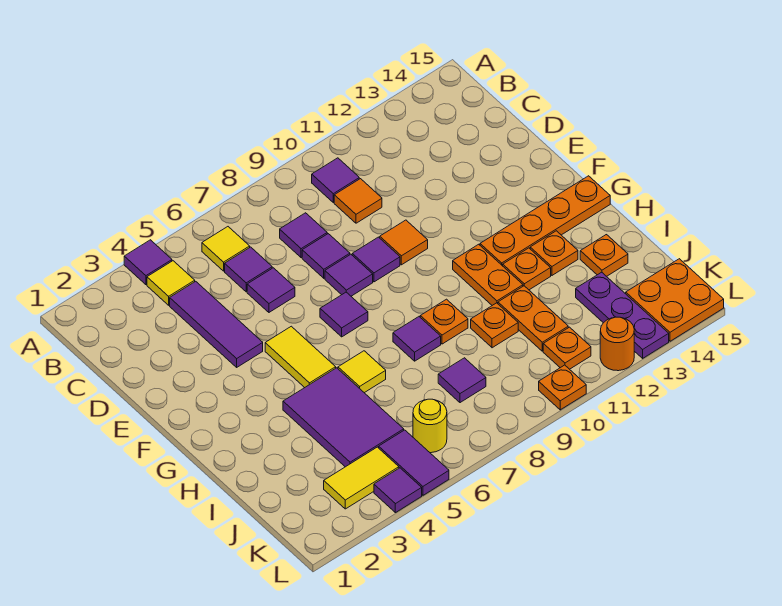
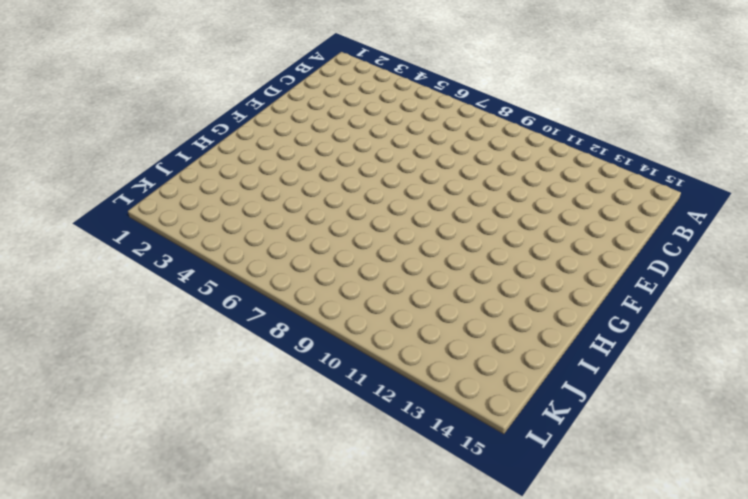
none -> purple tile A4 level 1
none -> yellow tile B4 level 1
none -> yellow tile B6 level 1
none -> purple tile B10 level 1

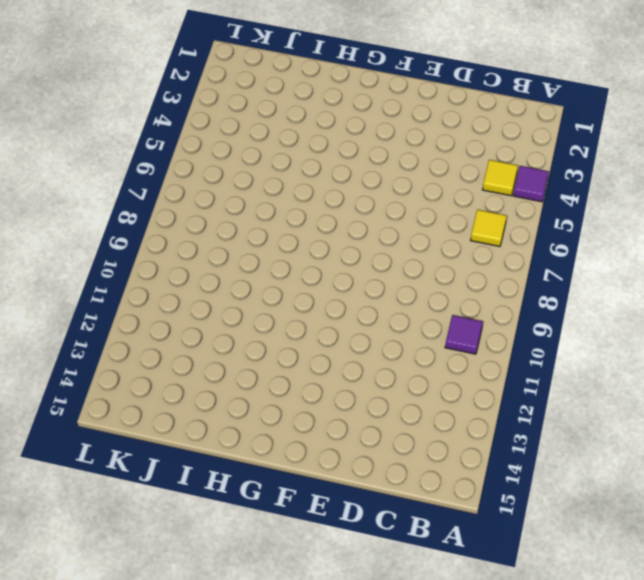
none -> purple tile C4:E4 level 1
none -> purple tile C6 level 1
none -> purple tile C8 level 1
none -> orange tile C10 level 1

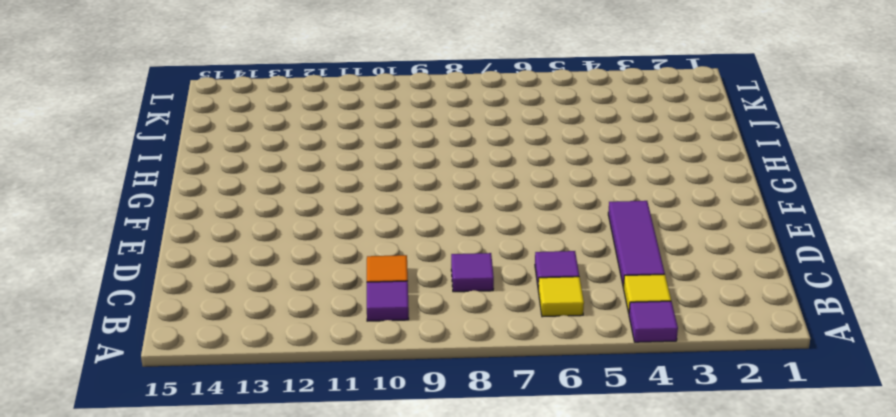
none -> purple tile D6 level 1
none -> purple tile D8 level 1
none -> purple tile E8 level 1
none -> purple tile E9 level 1

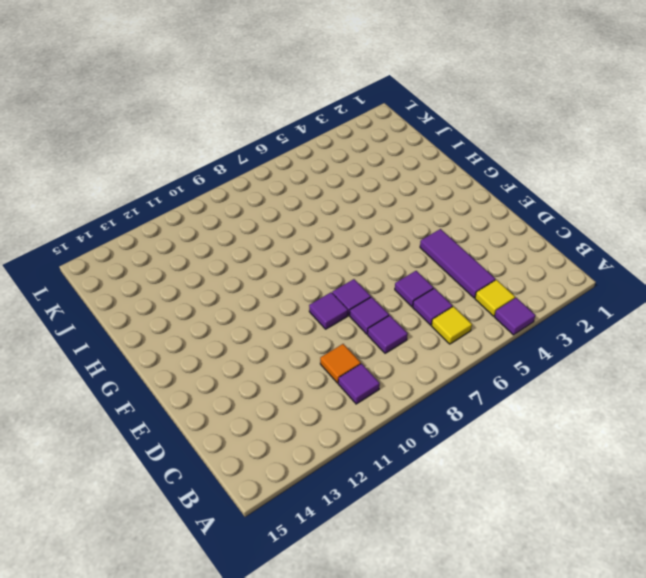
none -> orange tile E10 level 1
none -> yellow tile F5:G5 level 1
none -> purple tile F7 level 1
none -> orange plate G11:H11 level 1

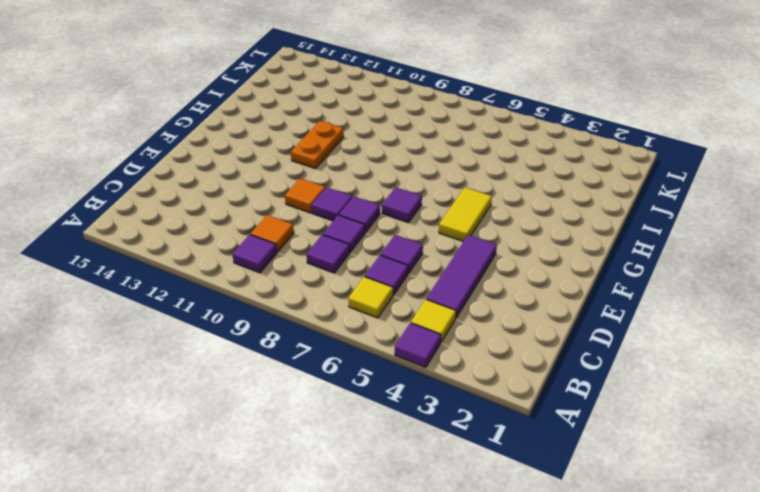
none -> orange plate G12:G15 level 1
none -> purple tile H4:J5 level 1
none -> yellow tile H6 level 1
none -> purple tile H8 level 1

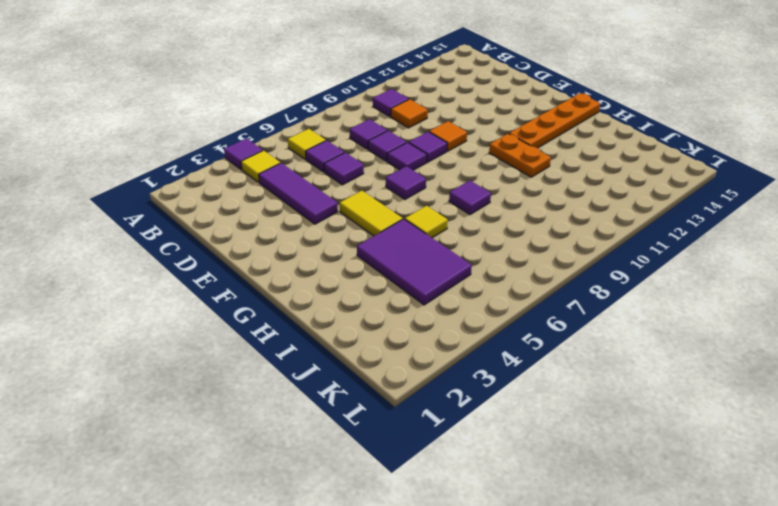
none -> orange plate H9 level 1
none -> orange plate H12 level 1
none -> orange plate H13 level 1
none -> orange plate I10 level 1

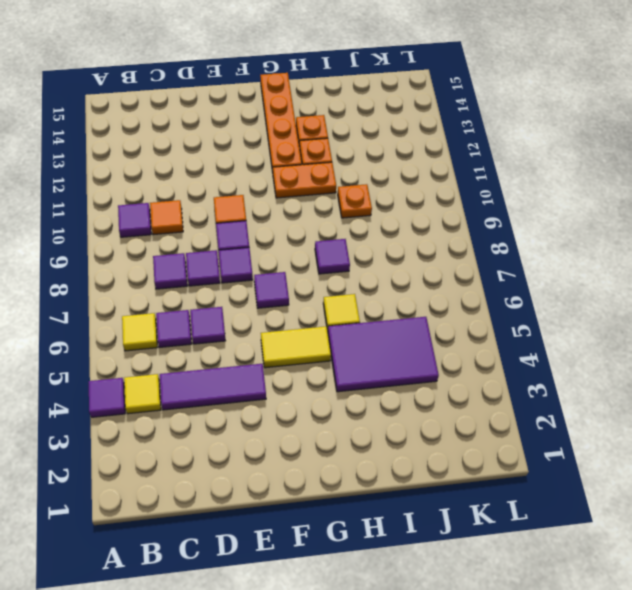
none -> orange plate H9 level 1
none -> orange plate I11:J11 level 1
none -> orange plate I14 level 1
none -> purple tile J8 level 1

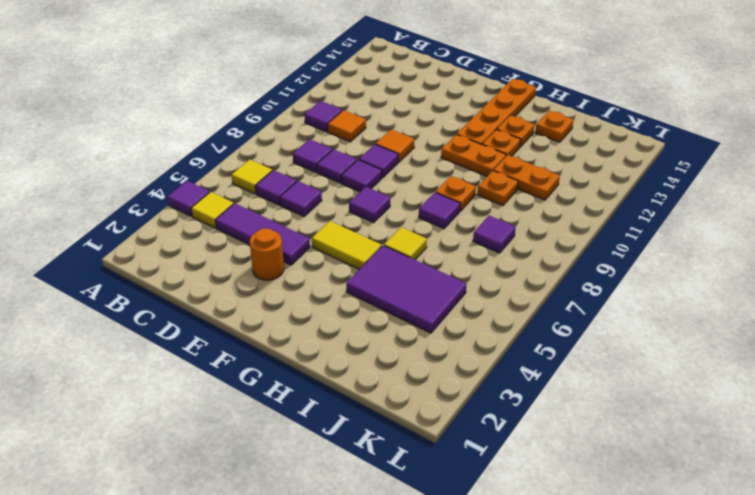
orange round brick E3 level 1 -> orange round brick L12 level 1
none -> purple plate J13:L13 level 1
none -> yellow tile K3:K4 level 1
none -> purple tile K5:L5 level 1
none -> yellow round brick K6 level 1

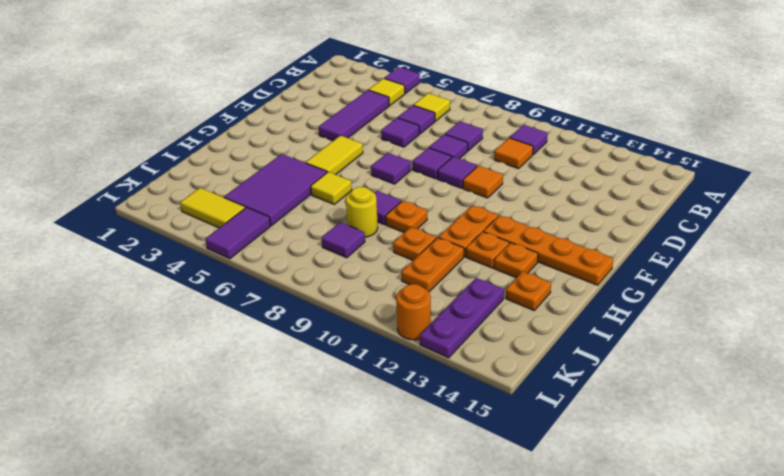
yellow round brick I8 level 1 -> yellow round brick K6 level 1
none -> orange plate K11 level 1
none -> orange plate K14:L15 level 1
none -> purple tile L4 level 1
none -> orange plate L10 level 1

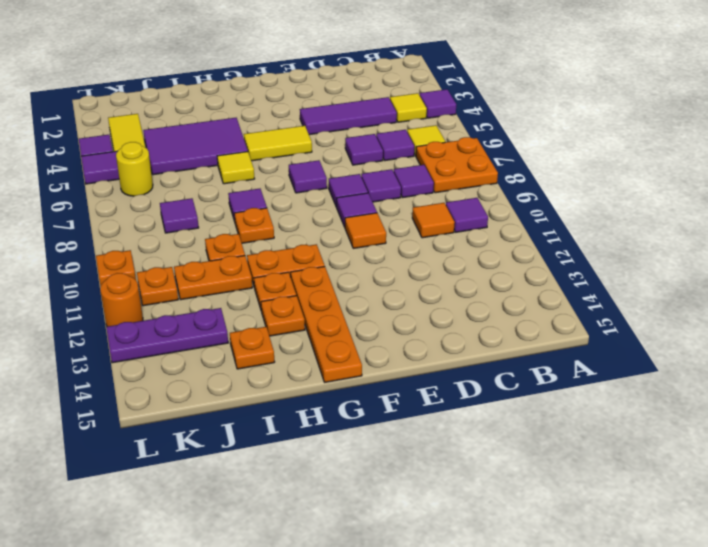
orange plate A7:B8 level 1 -> orange plate K14:L15 level 1

